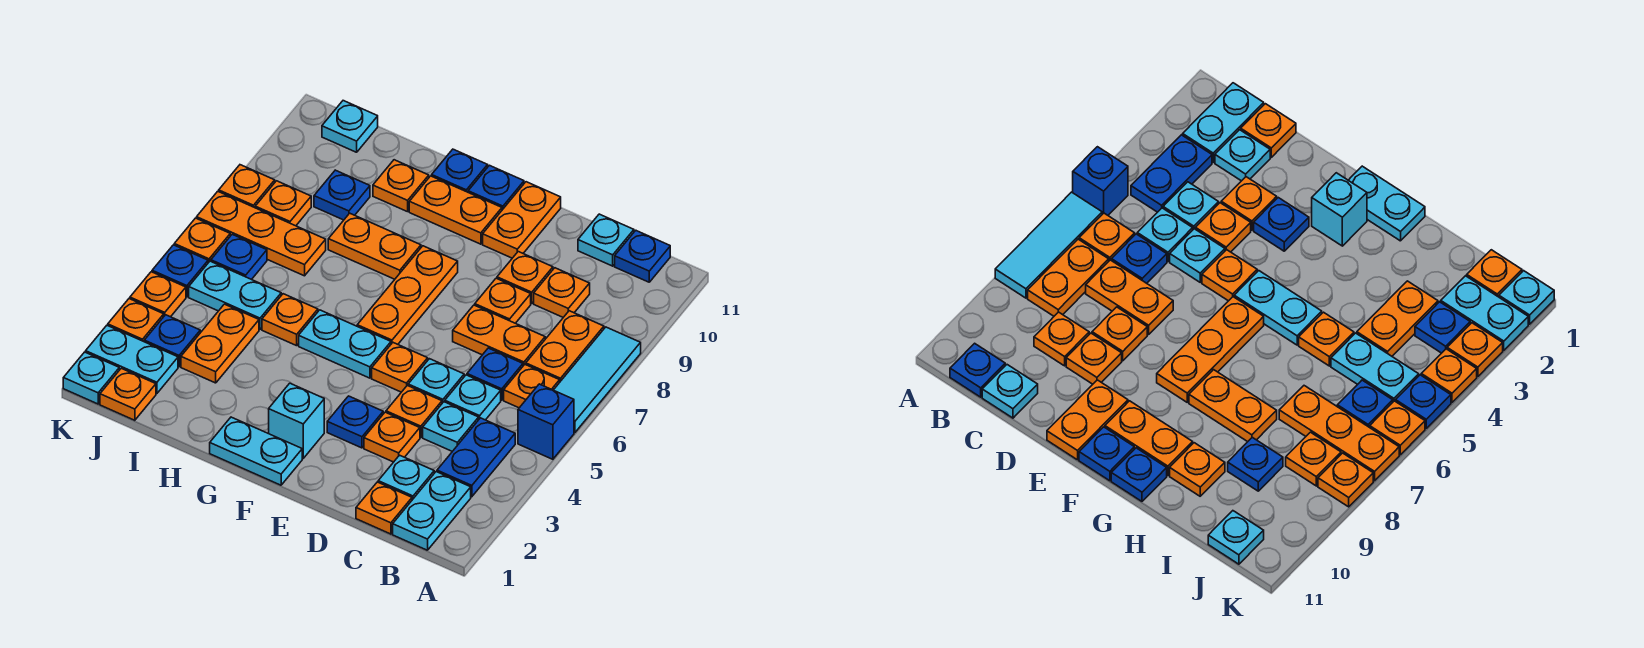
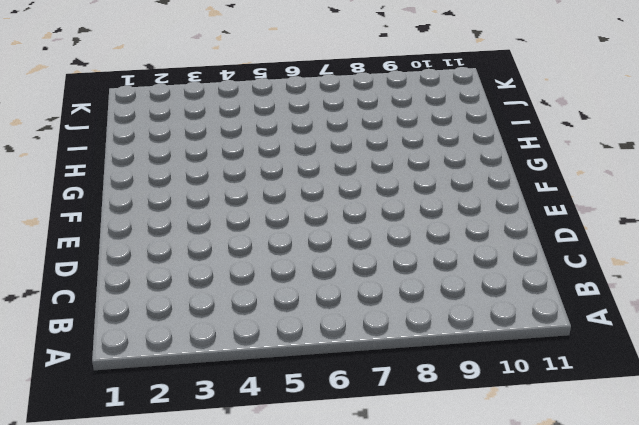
none -> blue brick A5 level 1
none -> cyan tile A6:A8 level 1
none -> cyan plate B1:B2 level 1
none -> blue plate B3:B4 level 1

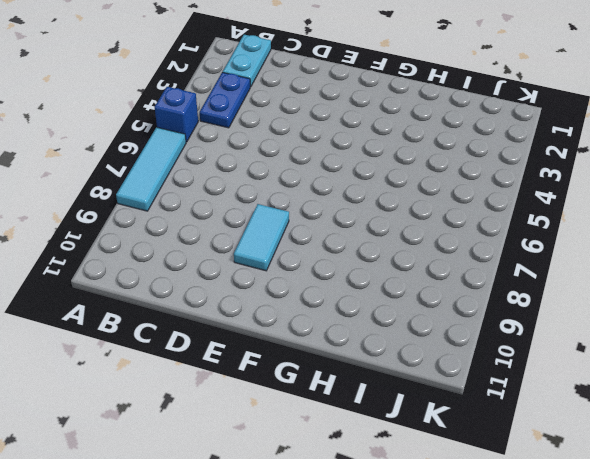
cyan tile E8:E9 level 1 -> none
none -> orange plate B6 level 1
none -> orange plate B7:B8 level 1
none -> blue plate B11 level 1
none -> orange plate C1 level 1

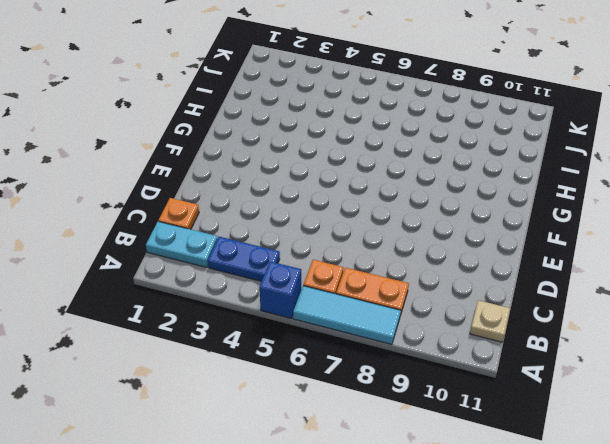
tan plate B11 level 1 -> blue plate B11 level 1
none -> cyan plate C2 level 1
none -> cyan plate C4 level 1
none -> cyan plate C5 level 1
none -> blue plate C6 level 1

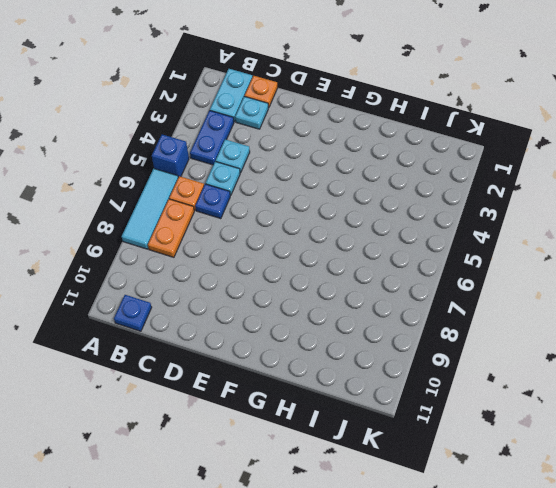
none -> orange plate C7:D7 level 1
none -> orange plate C9 level 1
none -> cyan plate C11 level 1
none -> orange plate D3 level 1

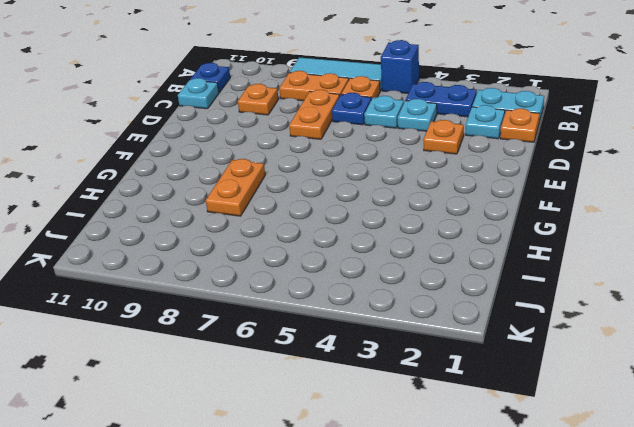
none -> orange plate D4 level 1
none -> cyan plate D5 level 1
none -> orange plate D8 level 1
none -> orange plate D9 level 1

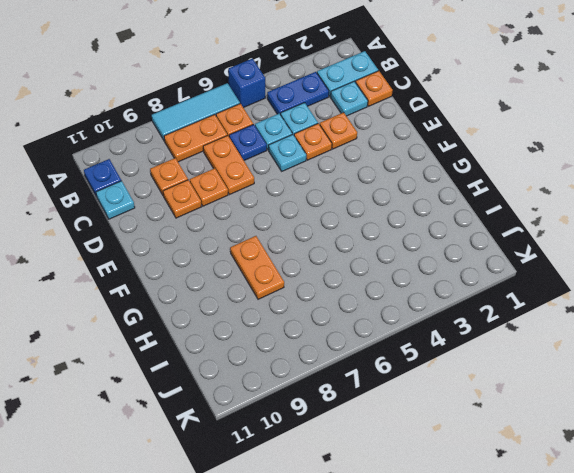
none -> blue plate E3 level 1
none -> orange plate E5 level 1
none -> orange plate E10:E11 level 1
none -> cyan plate F1:G1 level 1

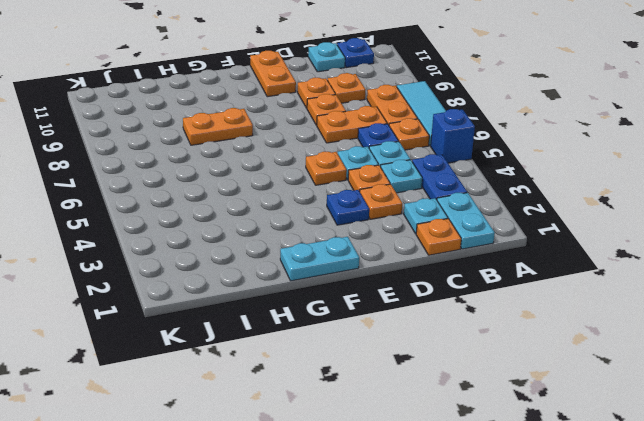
none -> cyan brick F2 level 1
none -> cyan plate F5:G5 level 1
none -> orange plate F6:F8 level 1
none -> orange plate F10:G10 level 1

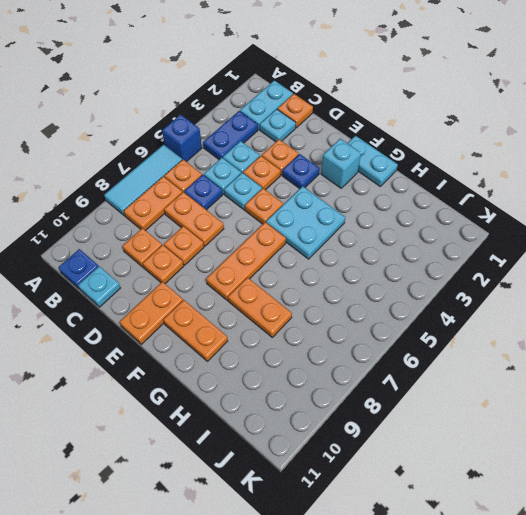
cyan plate F4:G5 level 1 -> cyan plate F5:G5 level 1
none -> blue plate F11 level 1
none -> blue plate G11 level 1
none -> orange plate H5 level 1
none -> orange plate H10 level 1

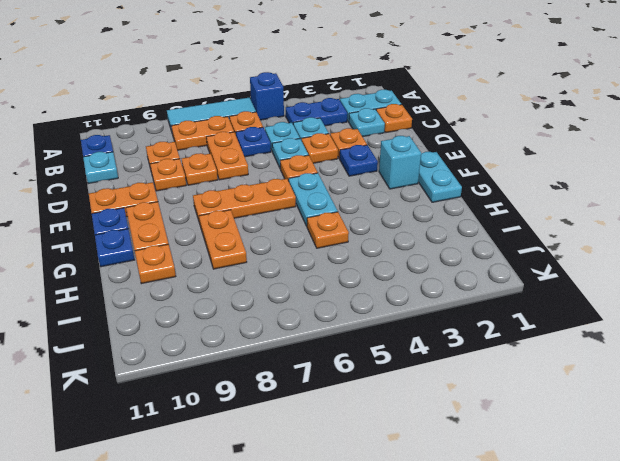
none -> orange plate I3:I4 level 1
none -> cyan plate I5:J5 level 1
none -> orange plate I7:K7 level 1
none -> blue plate I9 level 1

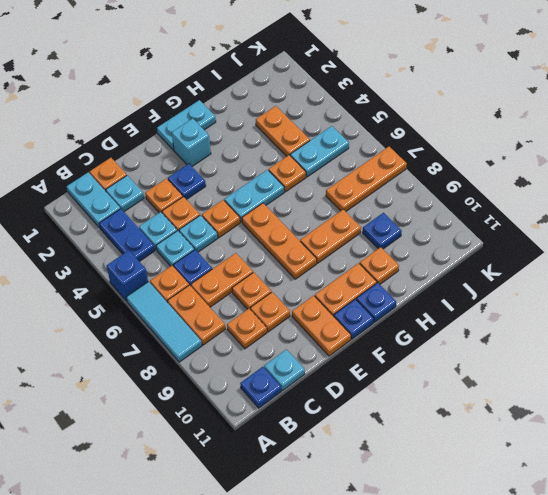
none -> orange plate J1 level 1
none -> cyan plate J2:K2 level 1
none -> blue plate J3 level 1
none -> blue plate J6 level 1

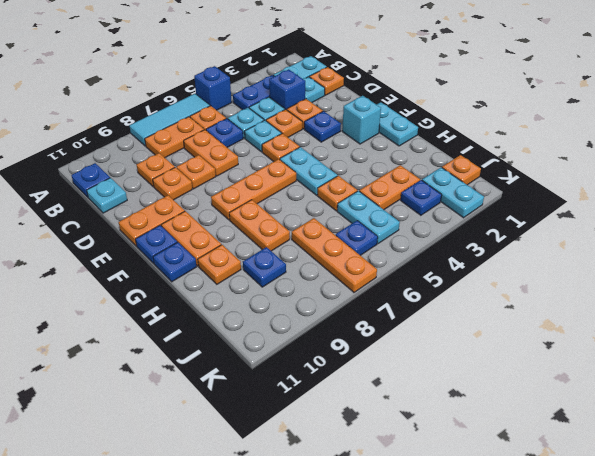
blue brick C3 level 1 -> none
none -> orange plate J8 level 1
none -> cyan plate J11 level 1
none -> cyan plate K1 level 1
none -> orange plate K3 level 1

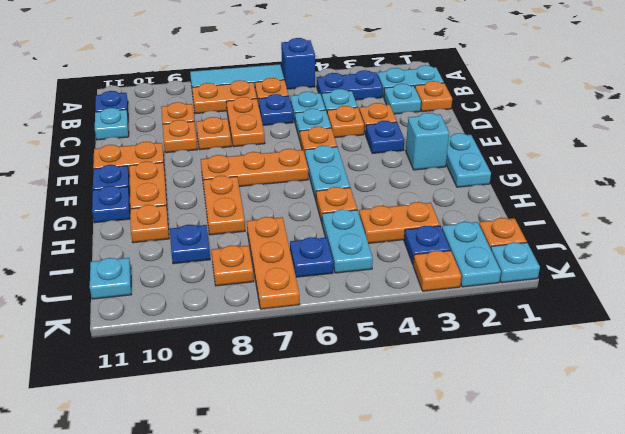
none -> orange plate K4 level 1
none -> blue plate K5 level 1
none -> orange plate K6 level 1
none -> orange plate K8 level 1

